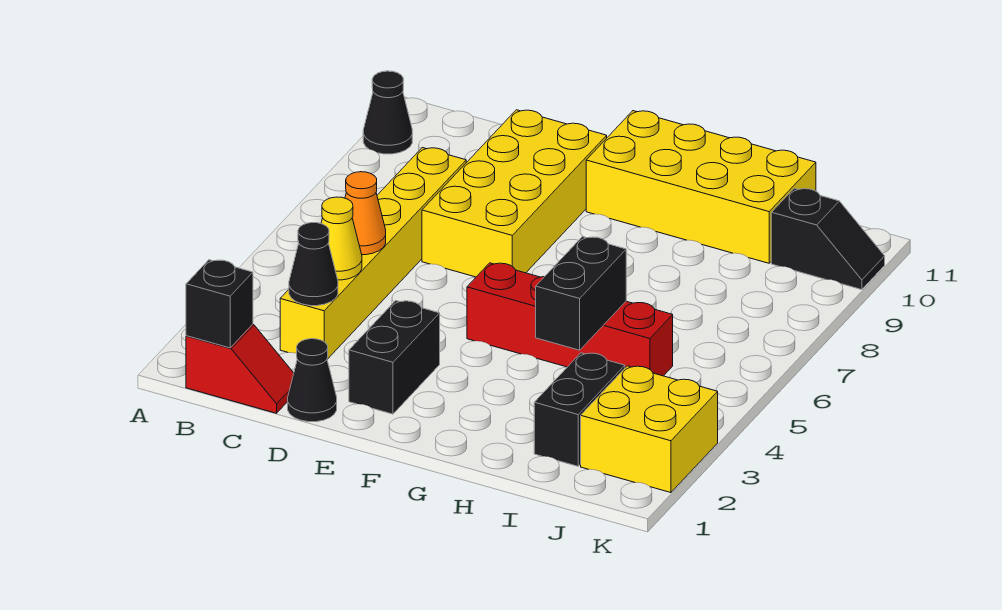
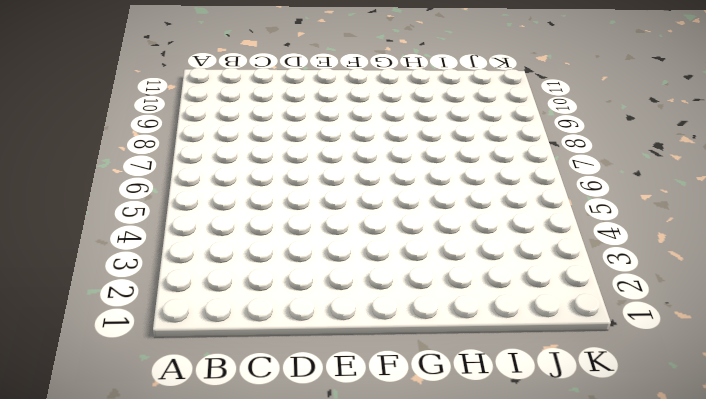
none -> black cone A10 level 1
none -> red slope B1:C1 level 1 top B
none -> yellow brick C3:C8 level 1

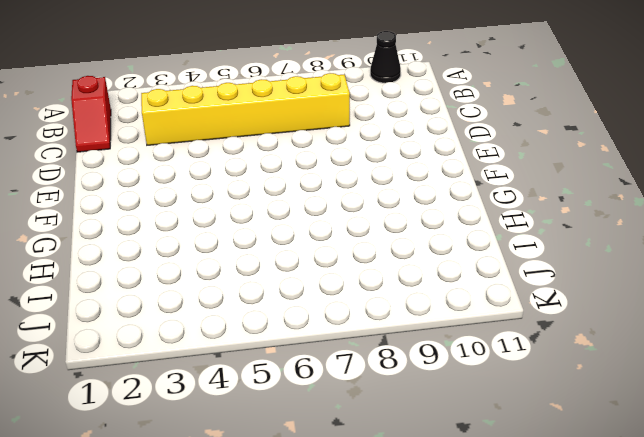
none -> black cone D1 level 1
none -> yellow brick D7:E10 level 1
none -> black brick E2:E3 level 1

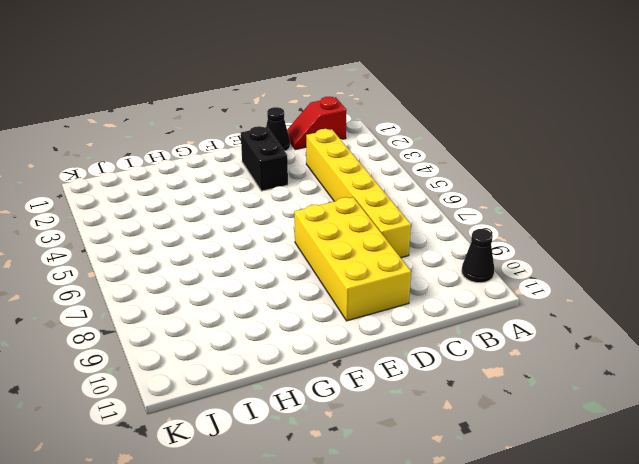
none -> red brick F5:I5 level 1
none -> yellow brick F10:I11 level 1
none -> black brick I2:I3 level 1

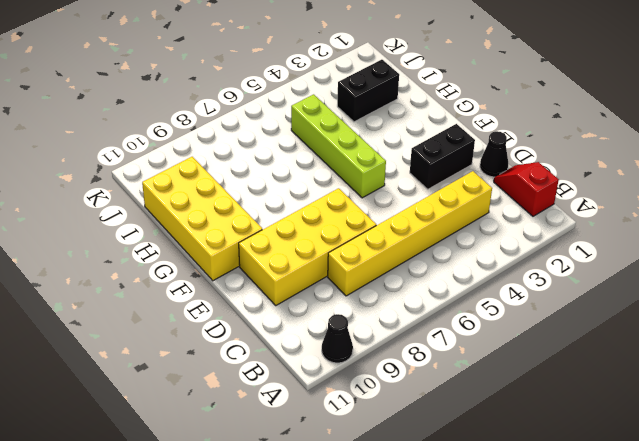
lime brick F5:I5 level 1 -> red brick F5:I5 level 1
none -> yellow brick J2:K3 level 1
none -> black slope J10:K10 level 1 top J
none -> black brick B1 level 2

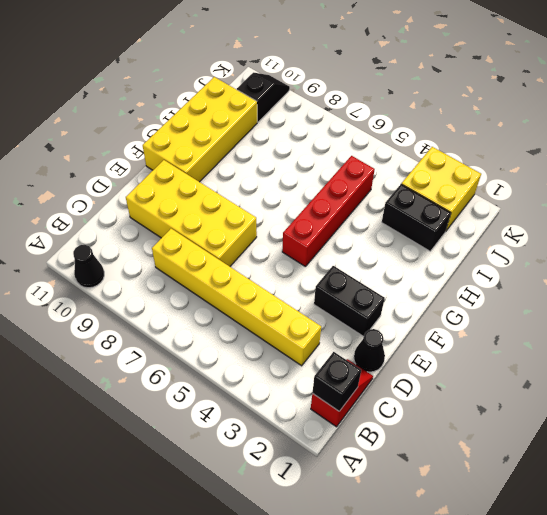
none -> black cone C3 level 2
none -> yellow cone C4 level 2
none -> orange cone C5 level 2

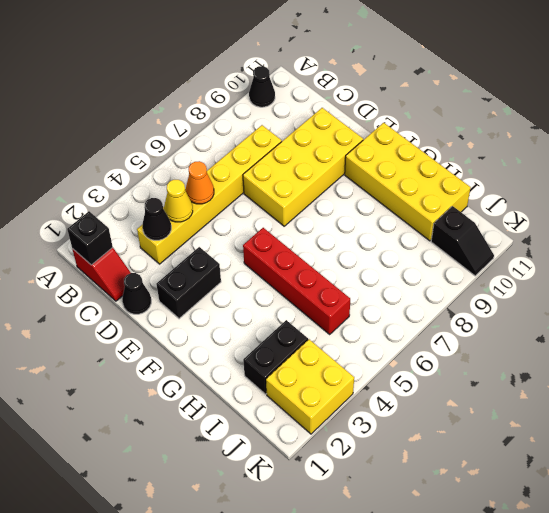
none -> black brick H4:H5 level 2

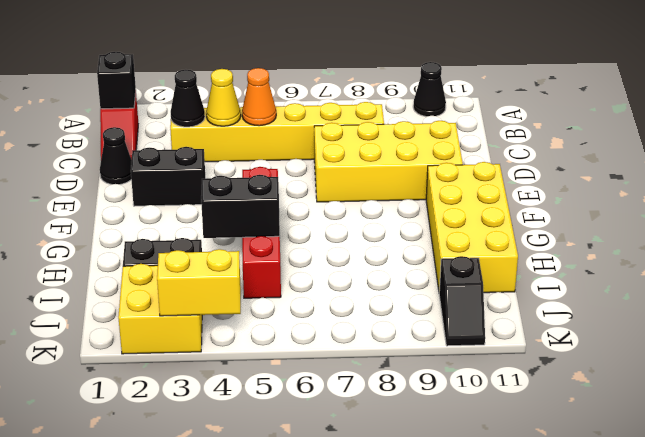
yellow brick K3:K4 level 2 -> none

